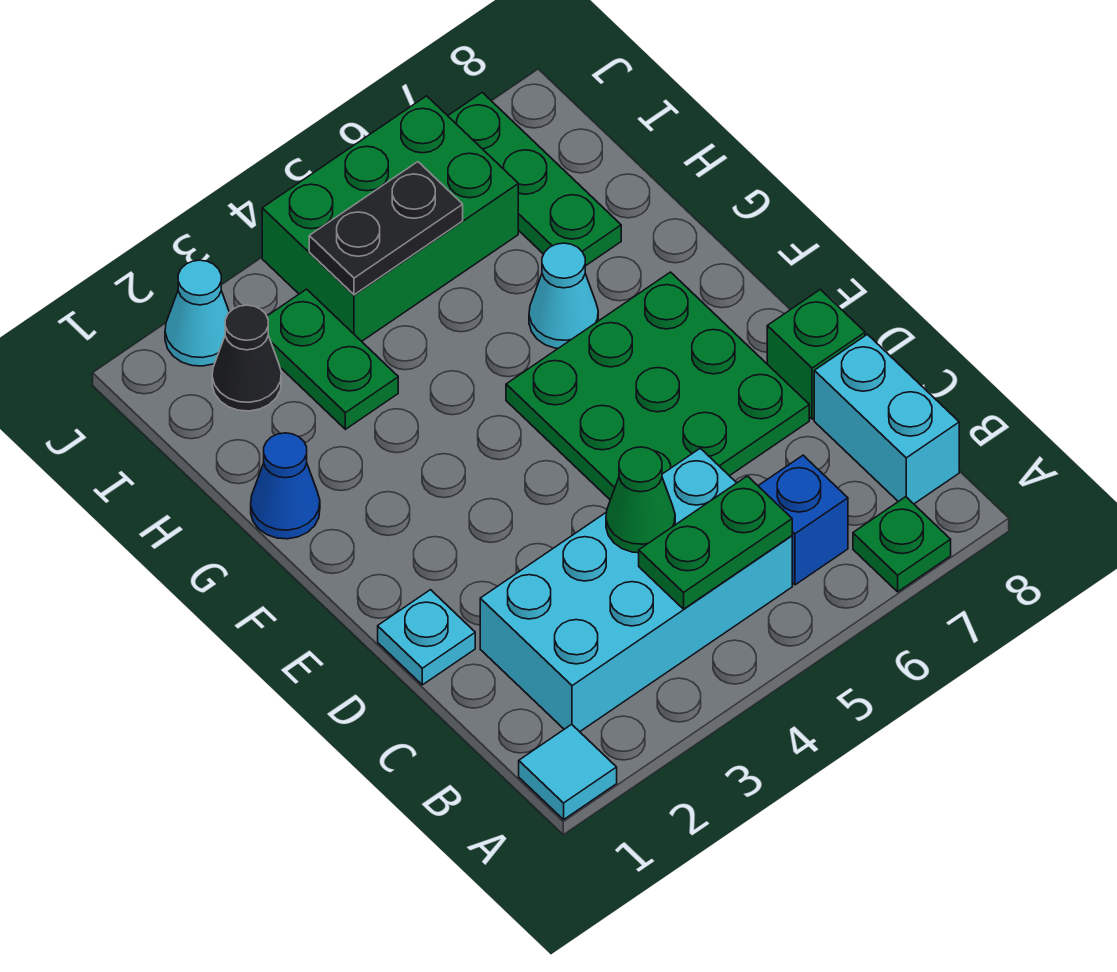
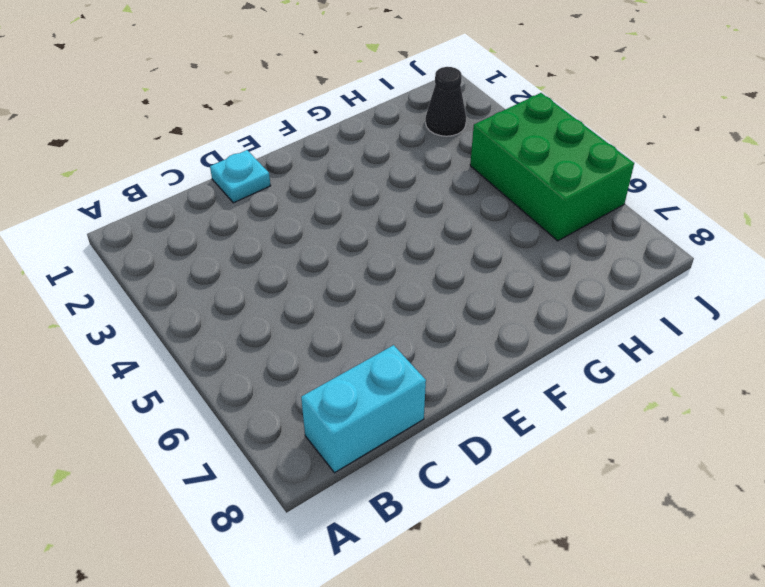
none -> cyan tile A1 level 1
none -> green plate A7 level 1
none -> cyan brick B2:C5 level 1

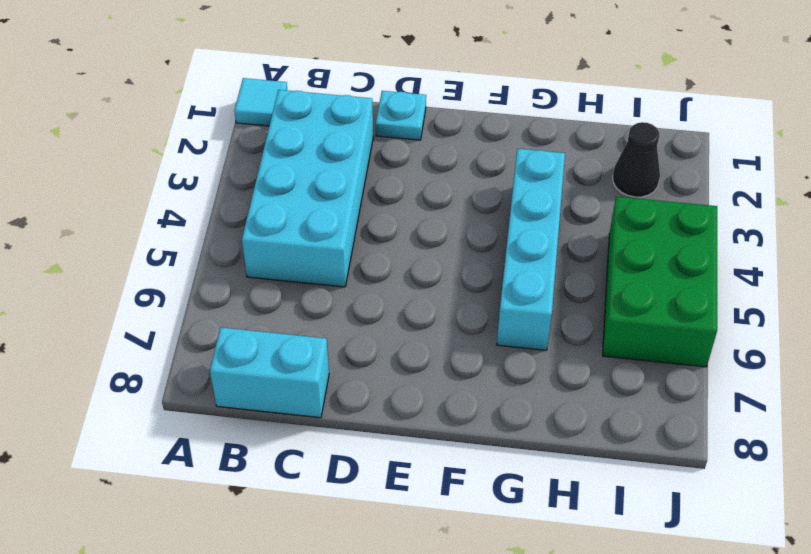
cyan brick G3:G6 level 1 -> cyan cone G6 level 1
none -> green plate A7 level 1
none -> blue brick B6 level 1
none -> green plate D5:F7 level 1

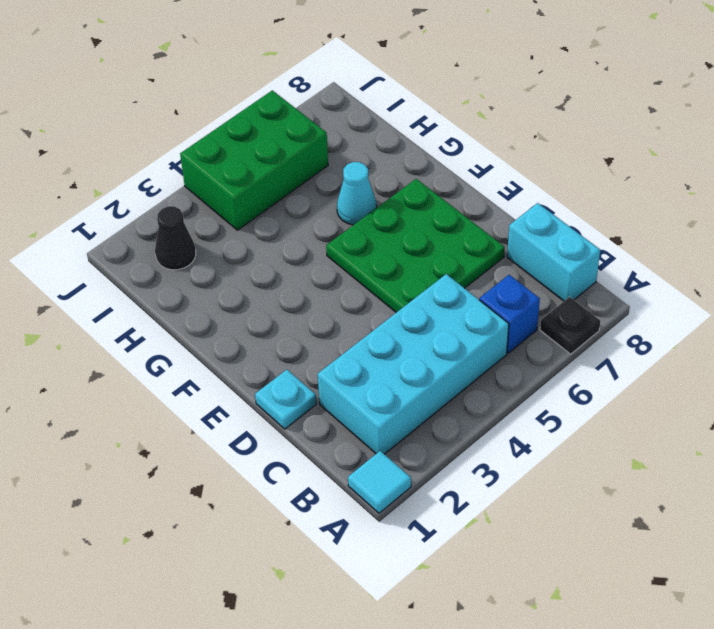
black plate A7 level 1 -> green plate A7 level 1
none -> green brick D8 level 1
none -> blue cone G1 level 1
none -> green plate H3:I3 level 1

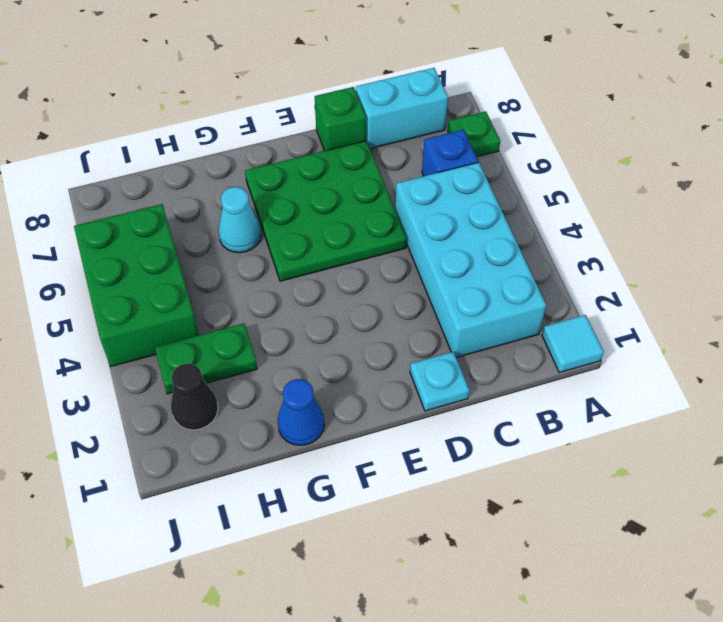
none -> green plate H7:J7 level 1
none -> cyan cone J2 level 1
none -> green plate B4:B5 level 2

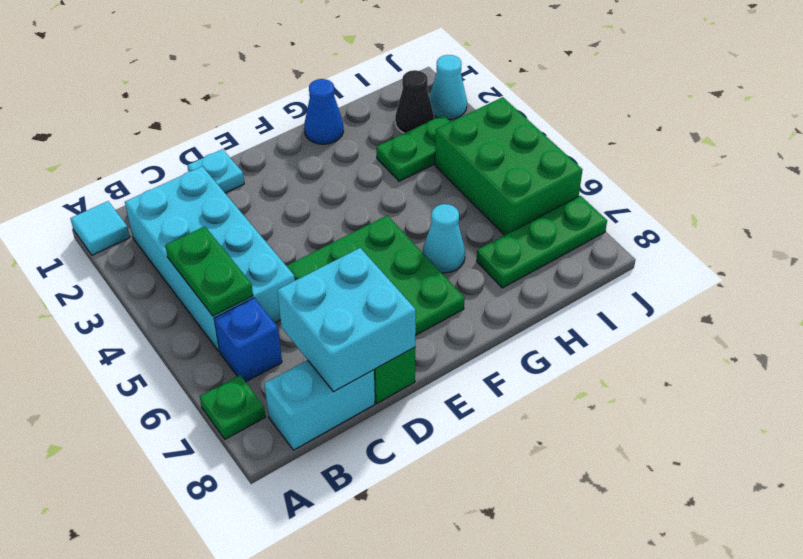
cyan brick C7:D8 level 2 -> none
none -> green cone C4 level 2
none -> black plate I4:I5 level 2

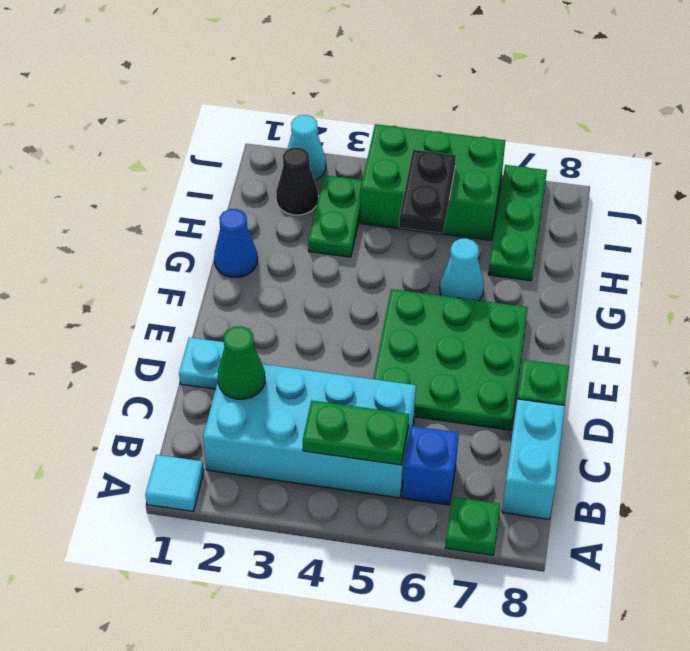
green cone C2 level 2 -> green cone C4 level 2
black plate H5:I5 level 2 -> black plate I4:I5 level 2

